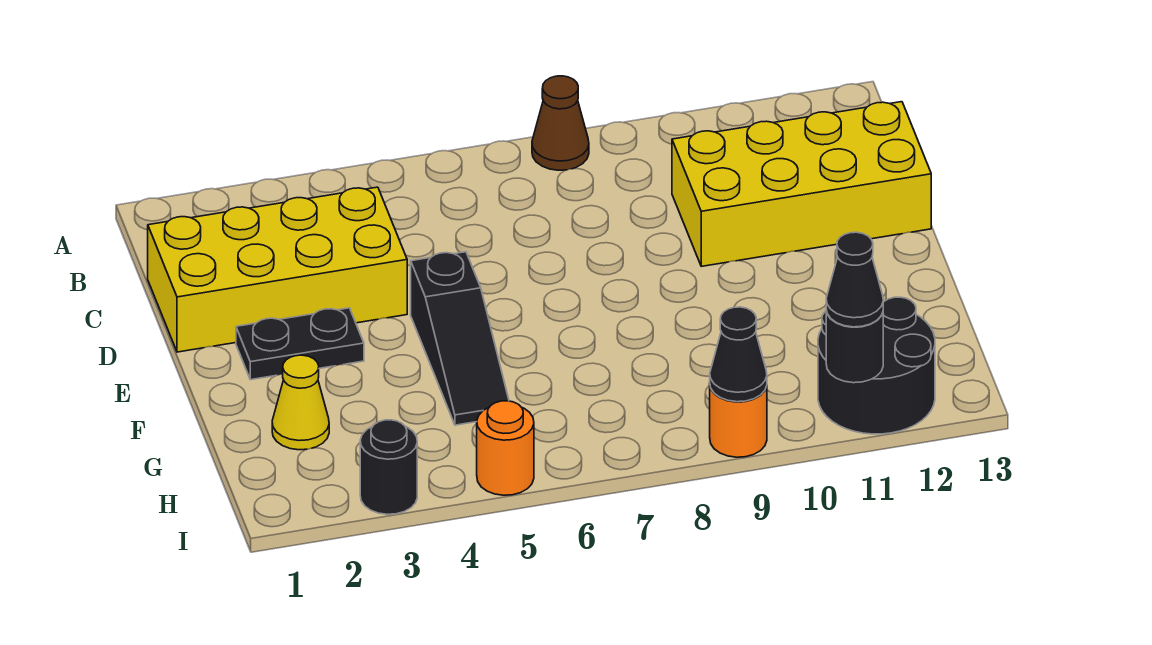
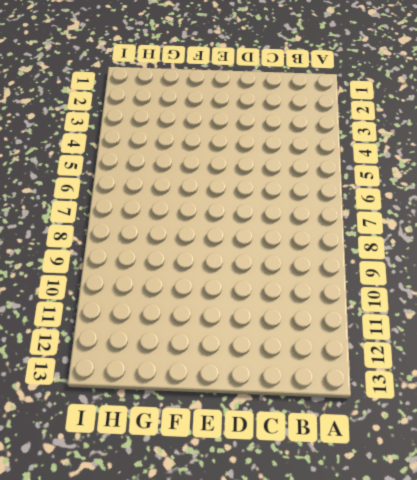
none -> brown cone A8 level 1
none -> yellow brick C1:D4 level 1
none -> yellow brick C10:D13 level 1

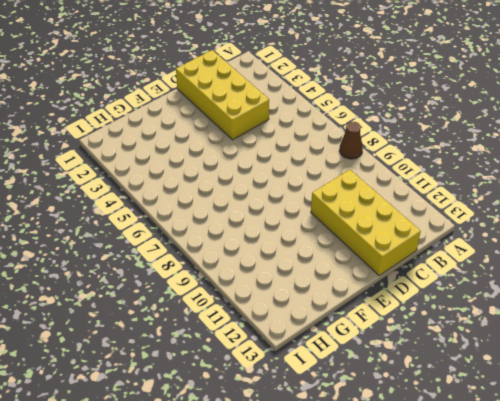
none -> black plate E2:E3 level 1
none -> black slope E5:G5 level 1 top E
none -> yellow cone G2 level 1

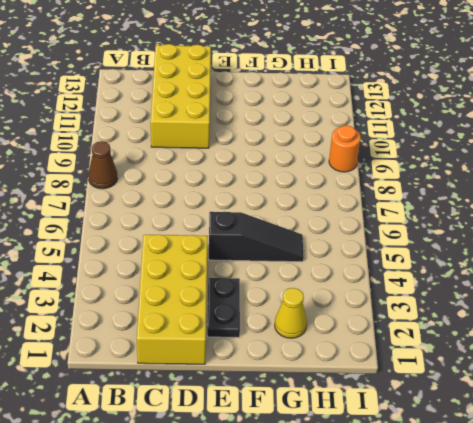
none -> black round brick H11:I12 level 1
none -> black round brick I3 level 1
none -> orange round brick I5 level 1

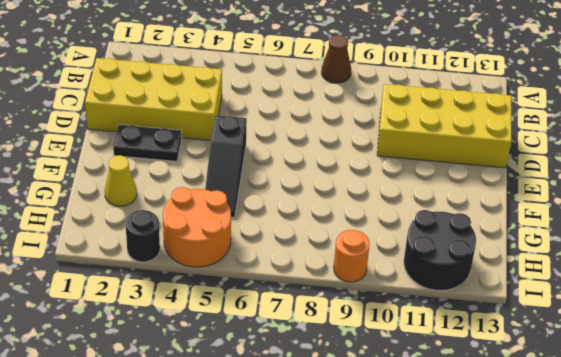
orange round brick H4:I5 level 1 -> orange round brick I5 level 1
none -> black cone I9 level 2
none -> black round brick I11 level 2
none -> black cone I11 level 3

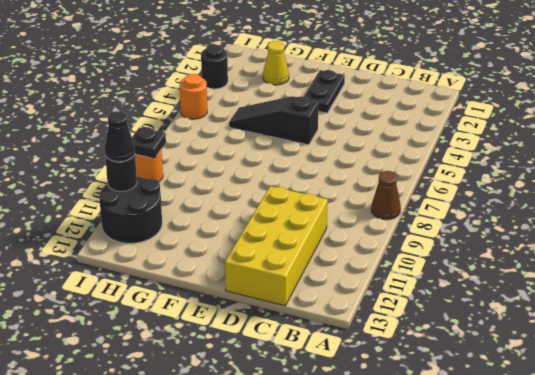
black plate I9 level 2 -> black cone I9 level 2
none -> yellow brick C1:D4 level 1

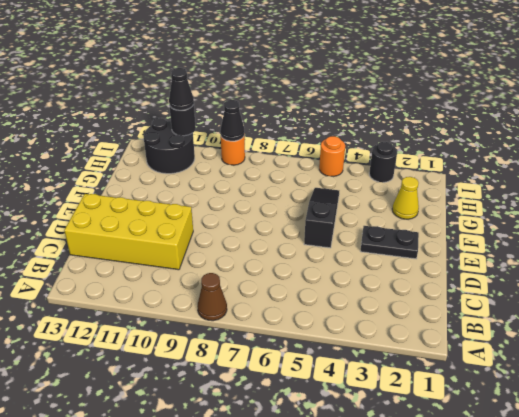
none -> yellow brick C1:D4 level 1

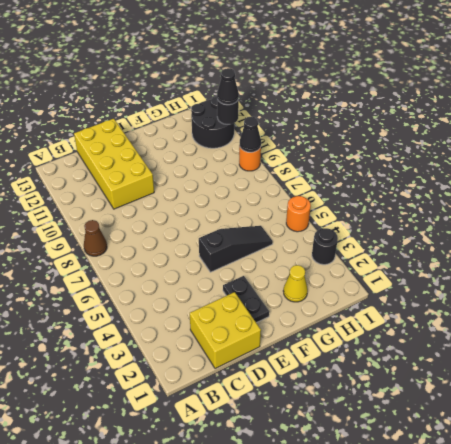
yellow brick C1:D2 level 1 -> yellow brick C1:D4 level 1

